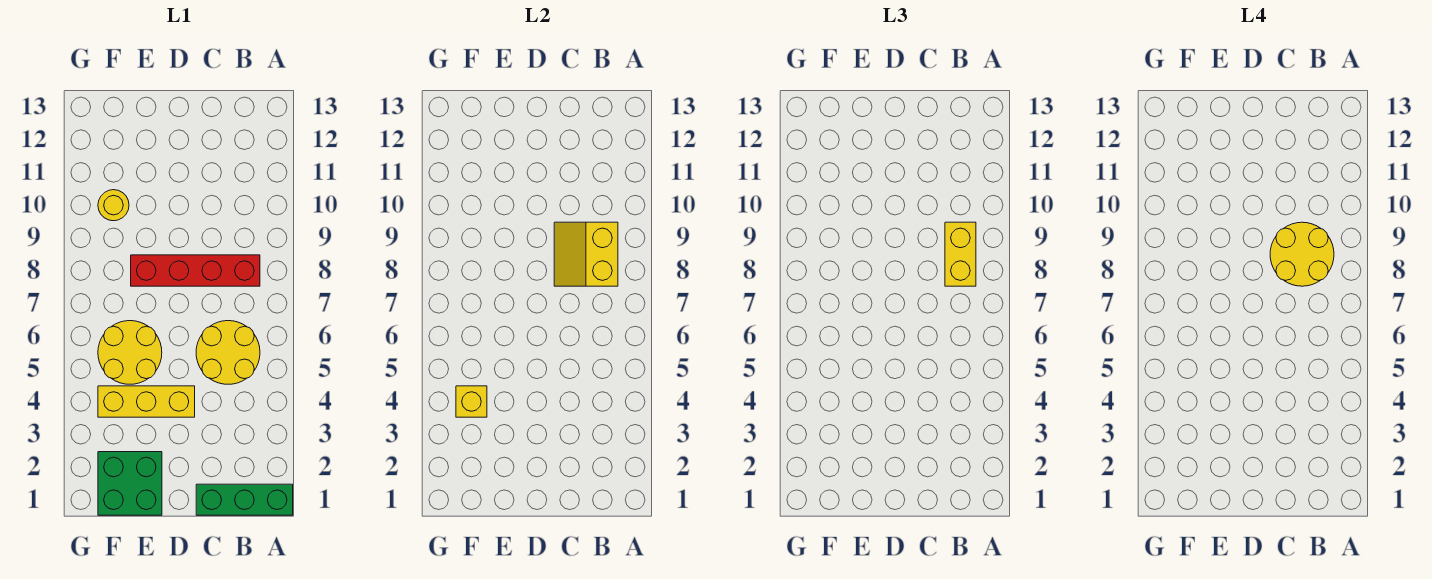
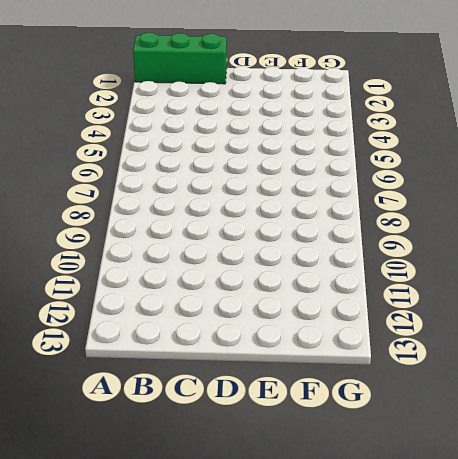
none -> yellow round brick B5:C6 level 1
none -> red brick B8:E8 level 1

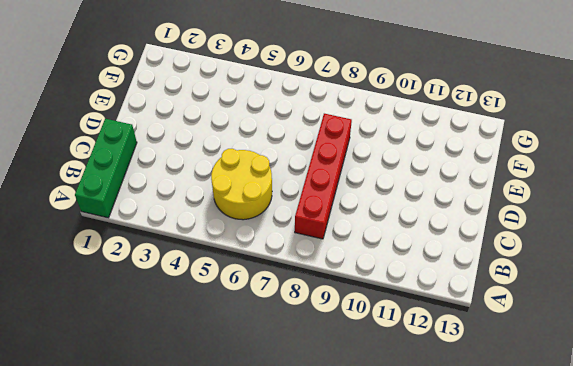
none -> yellow brick D4:F4 level 1
none -> green brick E1:F2 level 1

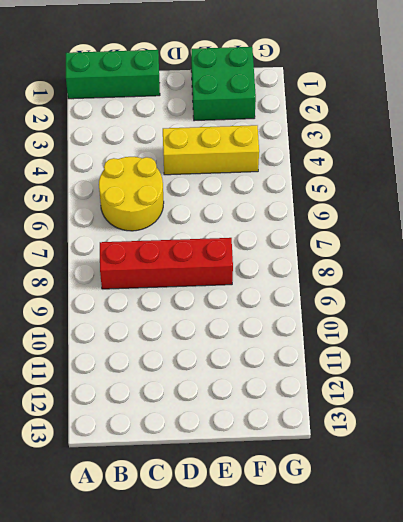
none -> yellow round brick E5:F6 level 1
none -> yellow round brick F10 level 1

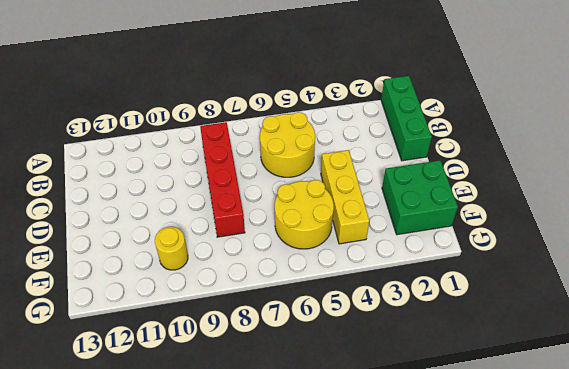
none -> yellow slope B8:C9 level 2 top B
none -> yellow brick F4 level 2

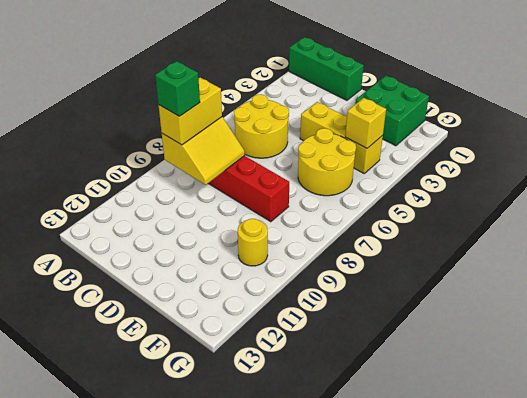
green brick B9 level 4 -> yellow round brick B8:C9 level 4

